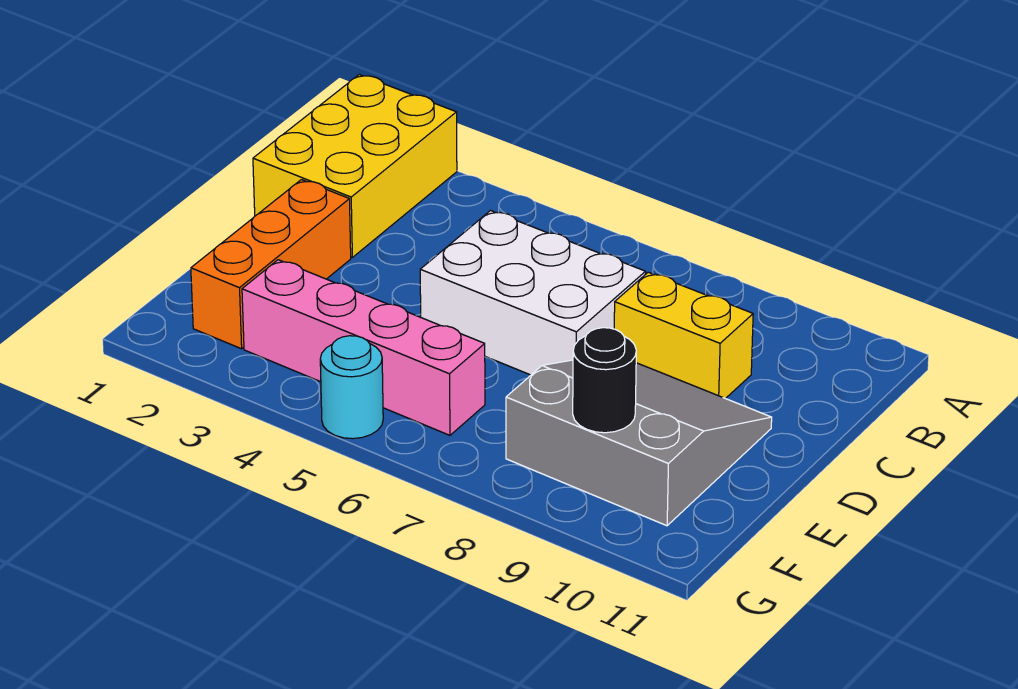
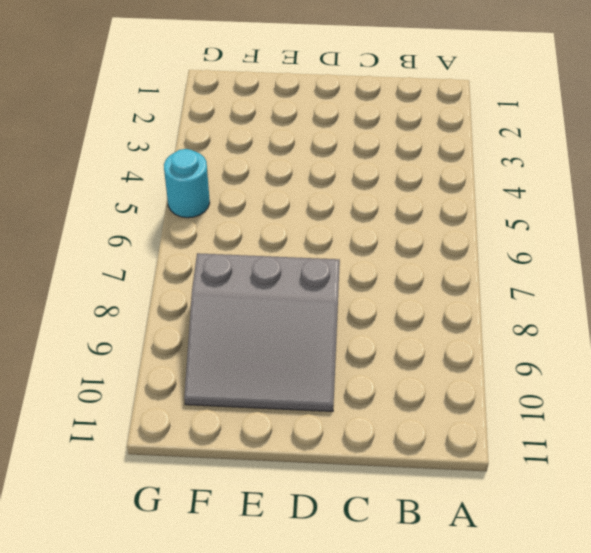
grey slope D8:F10 level 1 top 8 -> grey slope D8:F10 level 1 top F
none -> yellow brick A1:C2 level 1
none -> white brick C5:D7 level 1

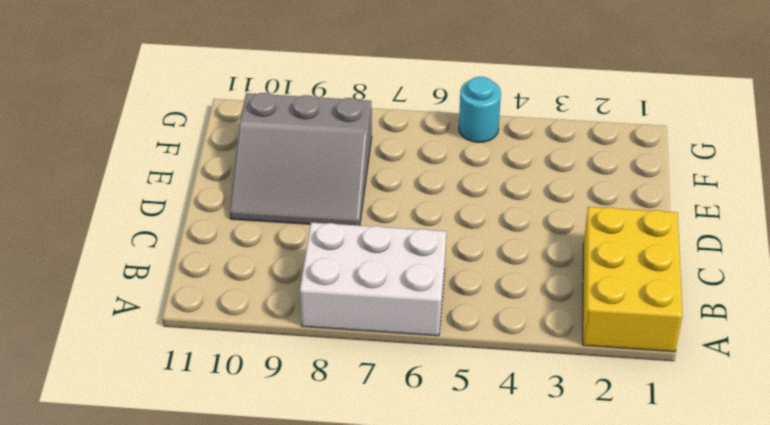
white brick A6:B8 level 1 -> white brick C5:D7 level 1
none -> yellow brick C8:C9 level 1
none -> orange brick D2:F2 level 1

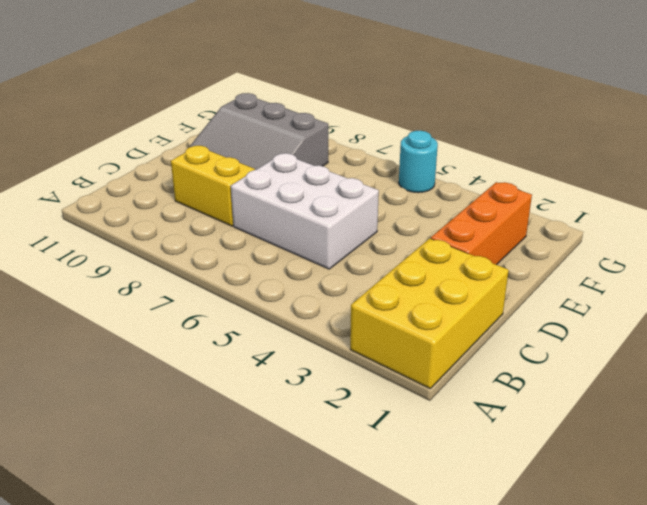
none -> pink brick F3:F6 level 1
none -> black round brick F9 level 2

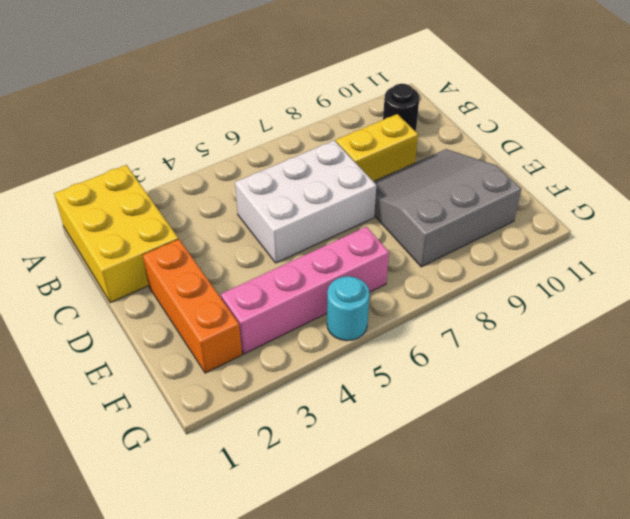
black round brick B10 level 1 -> black round brick F9 level 2

